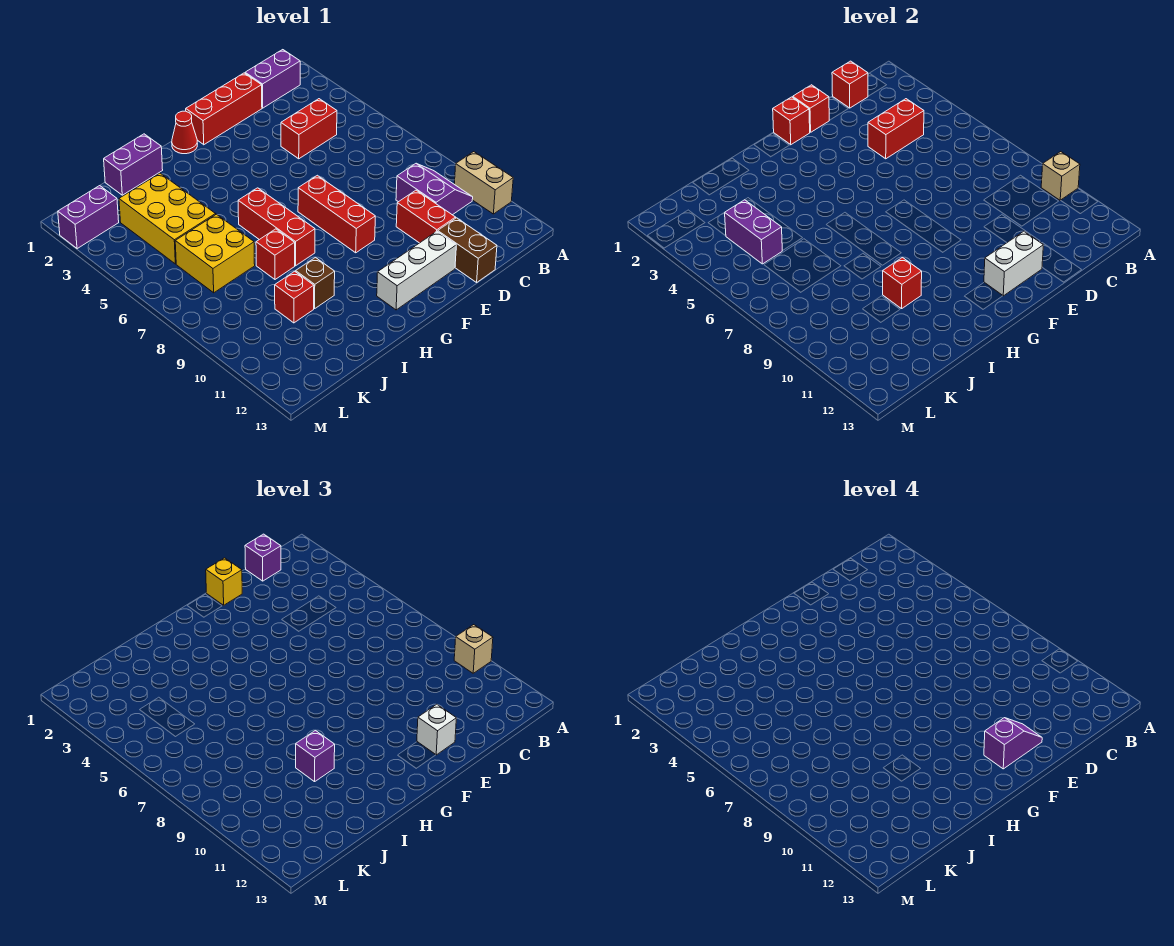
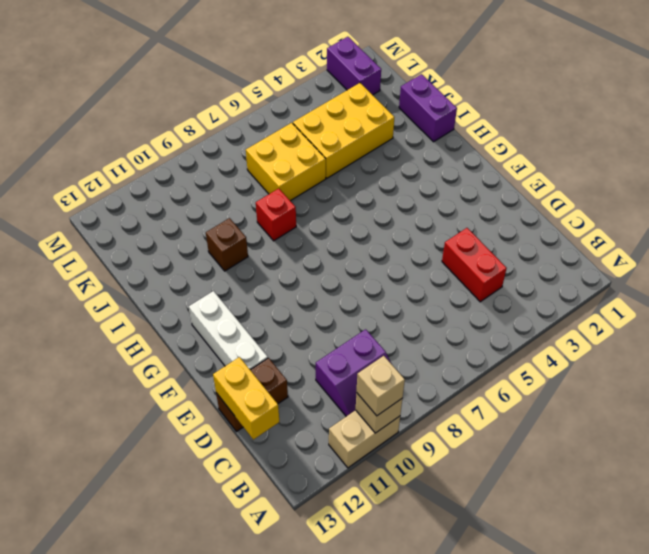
yellow brick C13:D13 level 2 -> none
none -> purple brick B1:C1 level 1
none -> red brick D1:F1 level 1
none -> red brick D10:D11 level 1
none -> red brick F7:F9 level 1

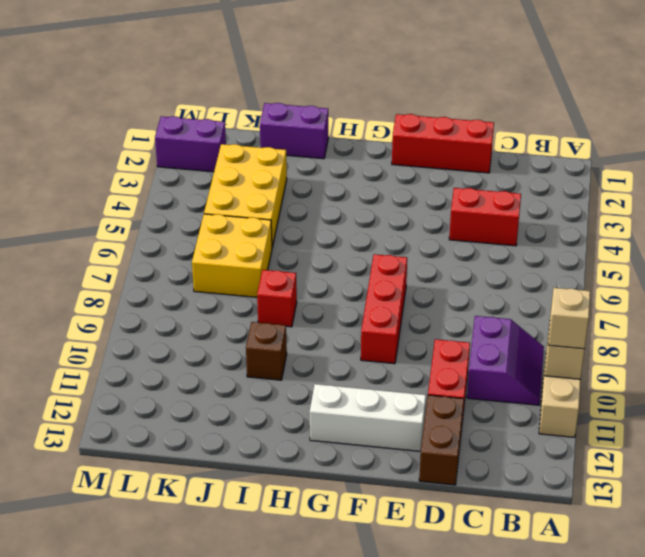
none -> purple brick B1:C1 level 1
none -> red cone G1 level 1
none -> red brick H6:H8 level 1
none -> red brick J10 level 1

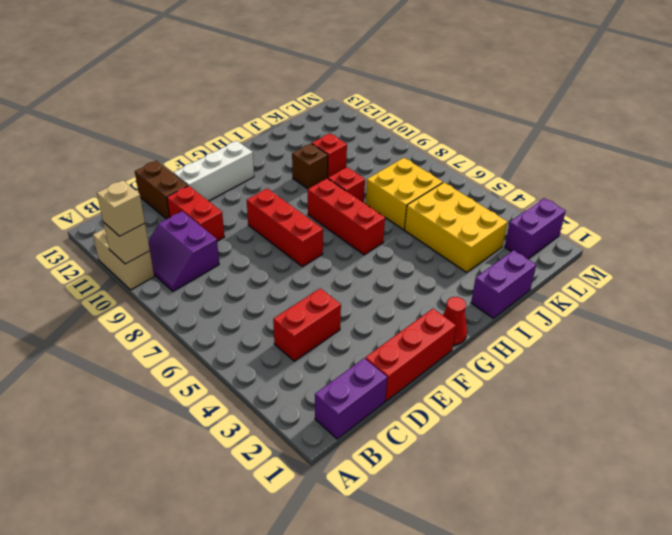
none -> red brick C1 level 2
none -> red brick C4:D4 level 2
none -> red brick E1 level 2
none -> white brick E12:F12 level 2

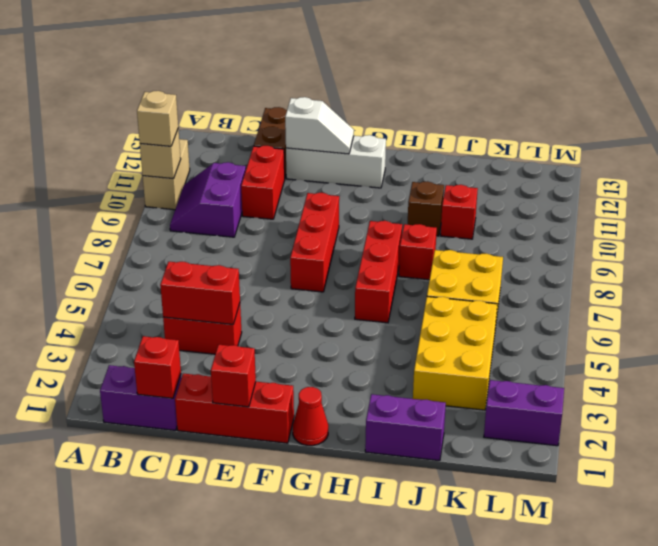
white slope E12:F12 level 2 top E -> white brick E12:F12 level 2
none -> red brick F1 level 2
none -> red brick I10 level 2
none -> purple brick K4:K5 level 2
none -> purple brick C1 level 3

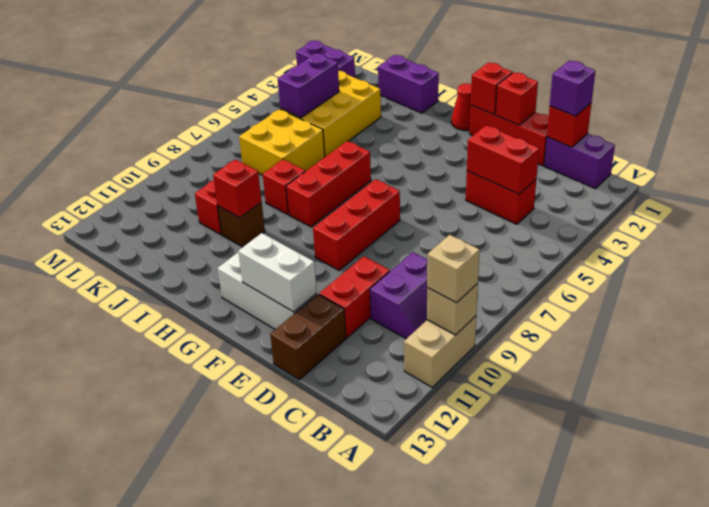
none -> yellow brick E1 level 3
none -> white brick E12 level 3
none -> purple brick I10 level 3
none -> purple slope E12:F12 level 4 top F

